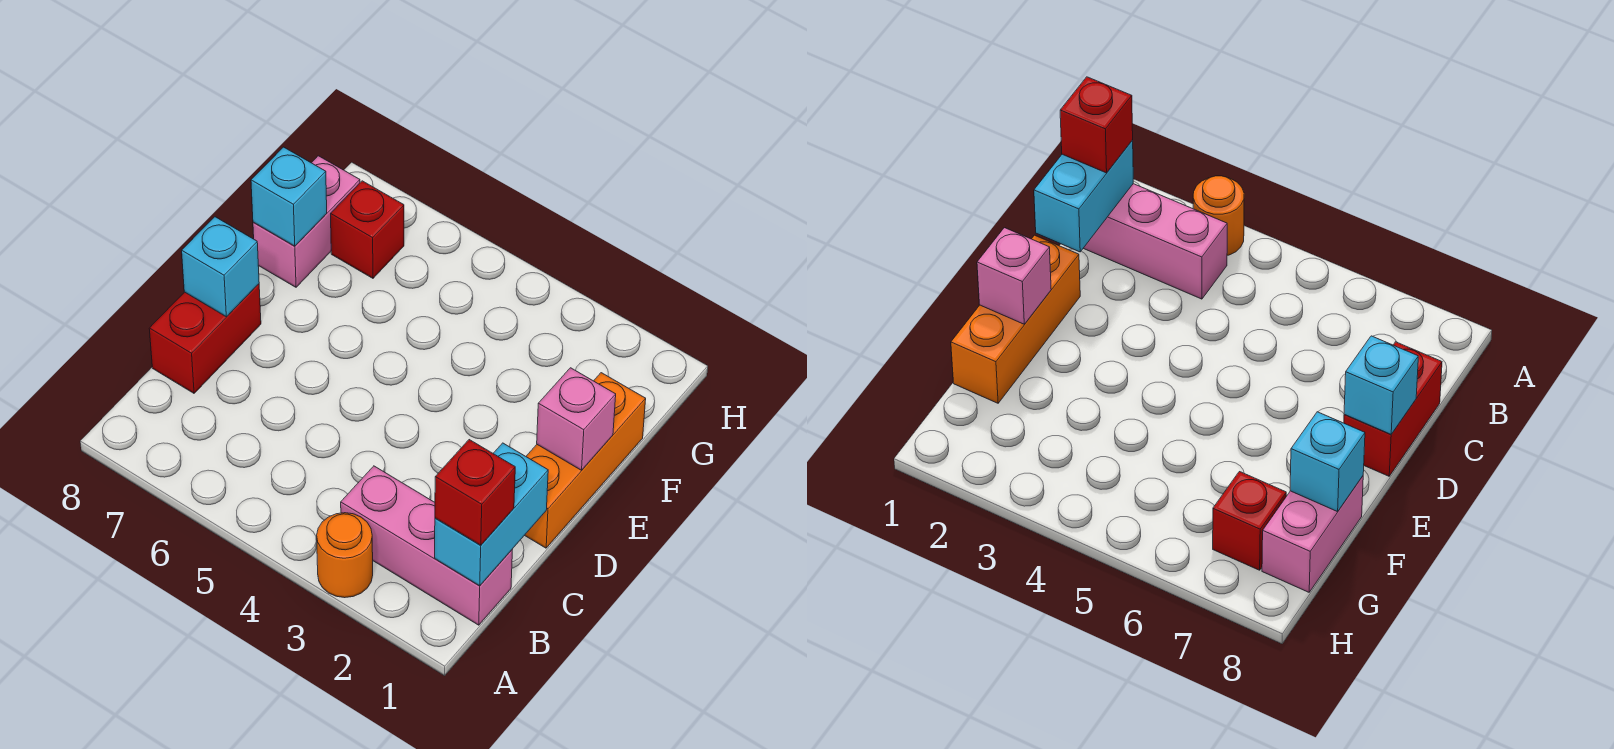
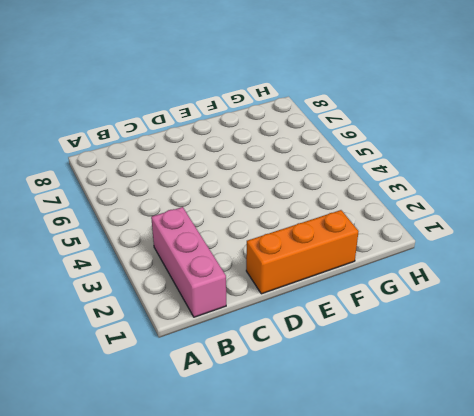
none -> orange round brick A3 level 1
none -> red brick C8:D8 level 1

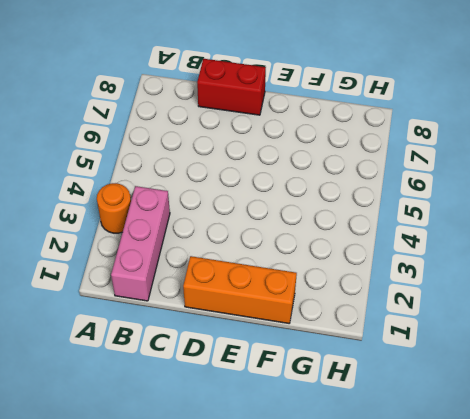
none -> pink brick F8:G8 level 1
none -> red brick G7 level 1

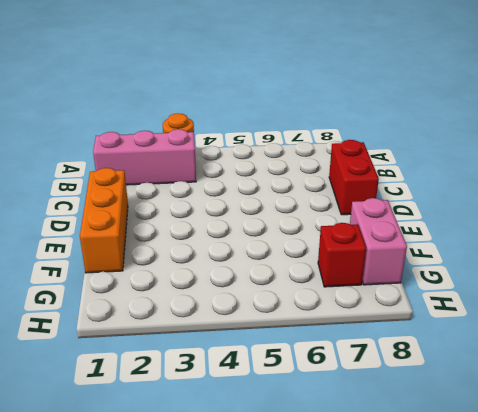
none -> cyan brick B1:C1 level 2
none -> cyan brick D8 level 2

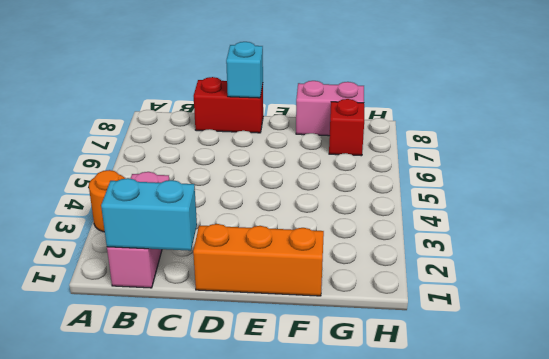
none -> pink brick E1 level 2
none -> cyan brick F8 level 2

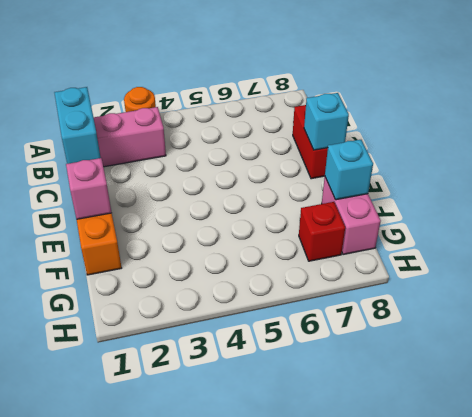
none -> red brick B1 level 3

